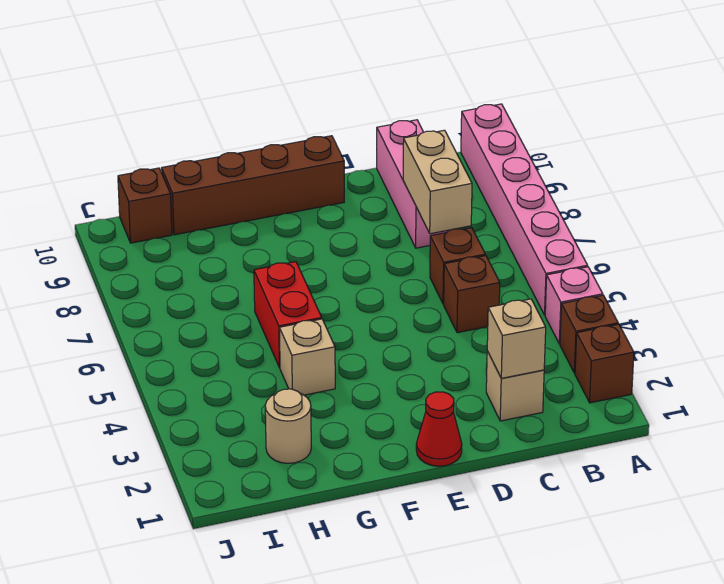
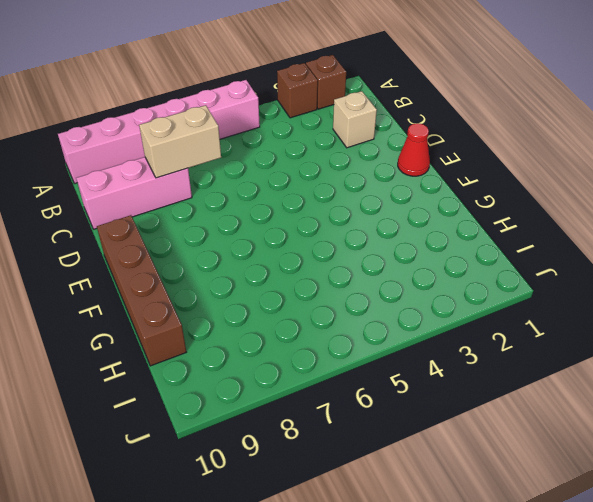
none -> pink brick A4 level 1
none -> brown brick C5 level 1
none -> brown brick C6 level 1

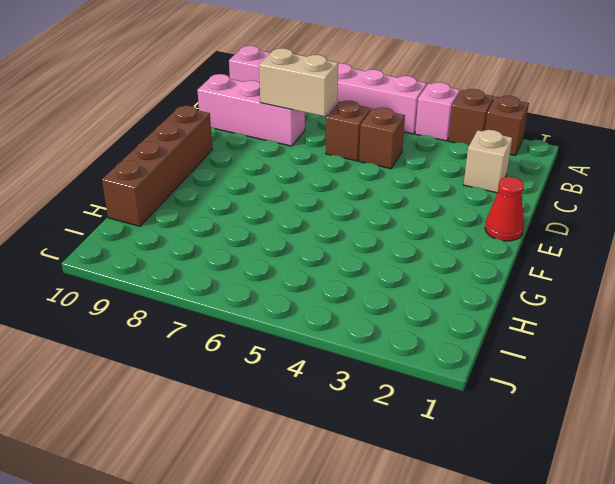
none -> tan brick G4 level 1
none -> red brick G5:G6 level 1
none -> tan round brick H2 level 1

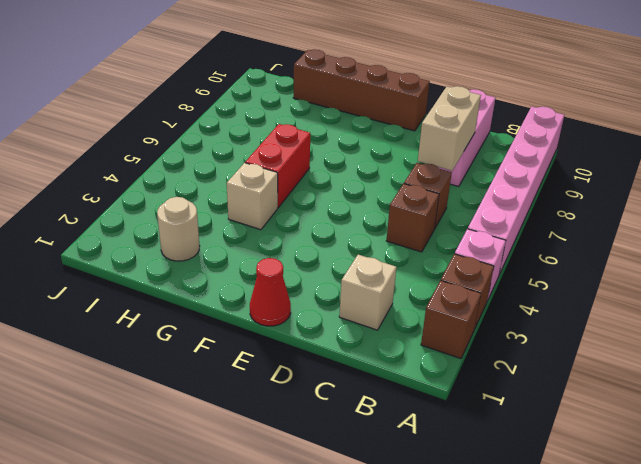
none -> brown brick I10 level 1
none -> tan brick C2 level 2

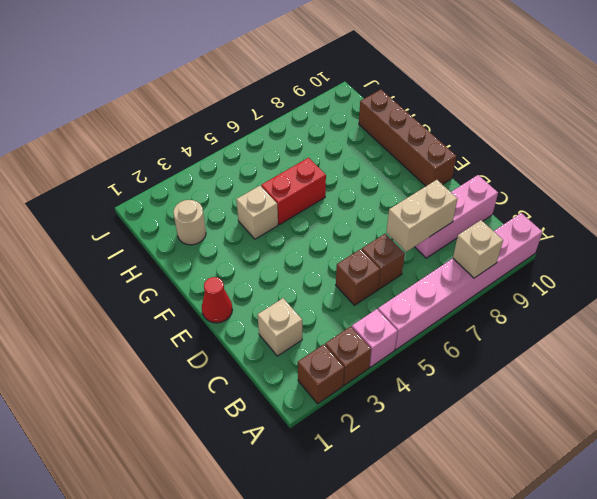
tan brick A8 level 2 -> tan brick C2 level 2
none -> brown brick I10 level 1

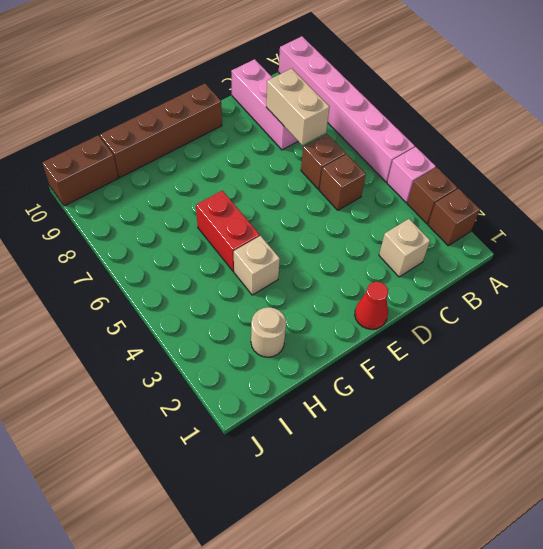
brown brick I10:J10 level 1 -> brown brick I10 level 1
none -> tan brick C2 level 2

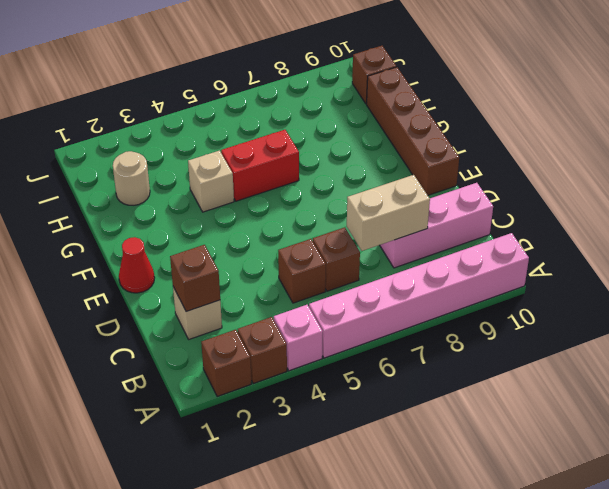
brown brick C2 level 2 -> tan brick C2 level 2

